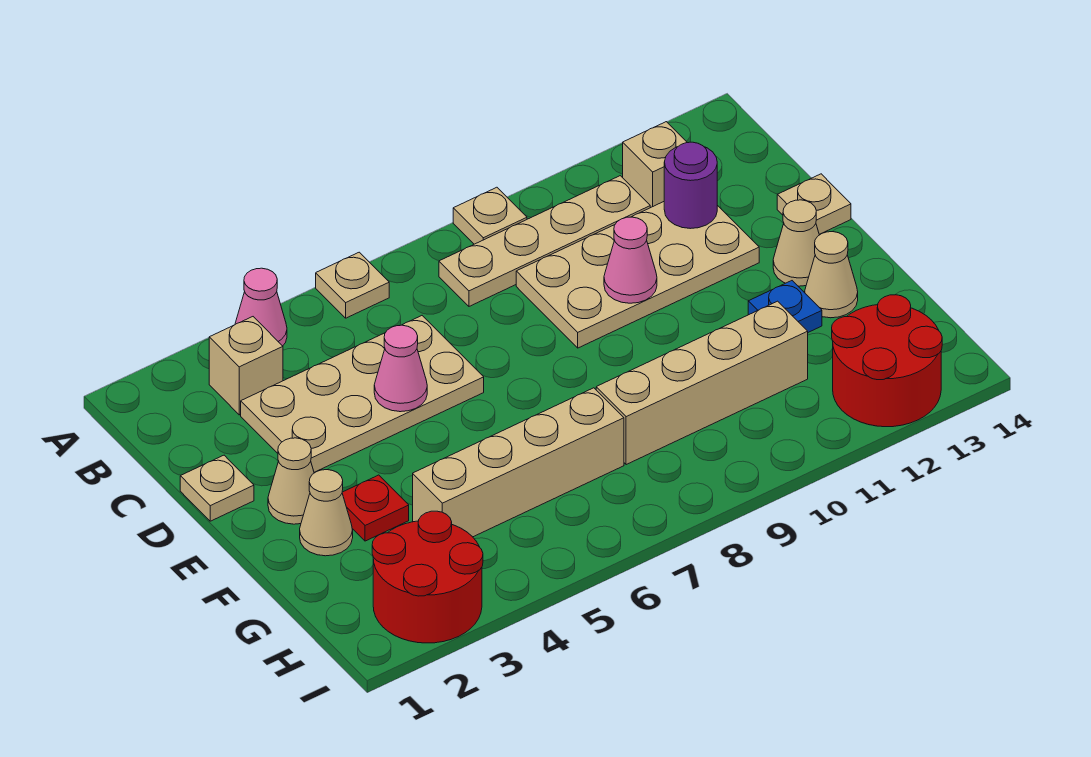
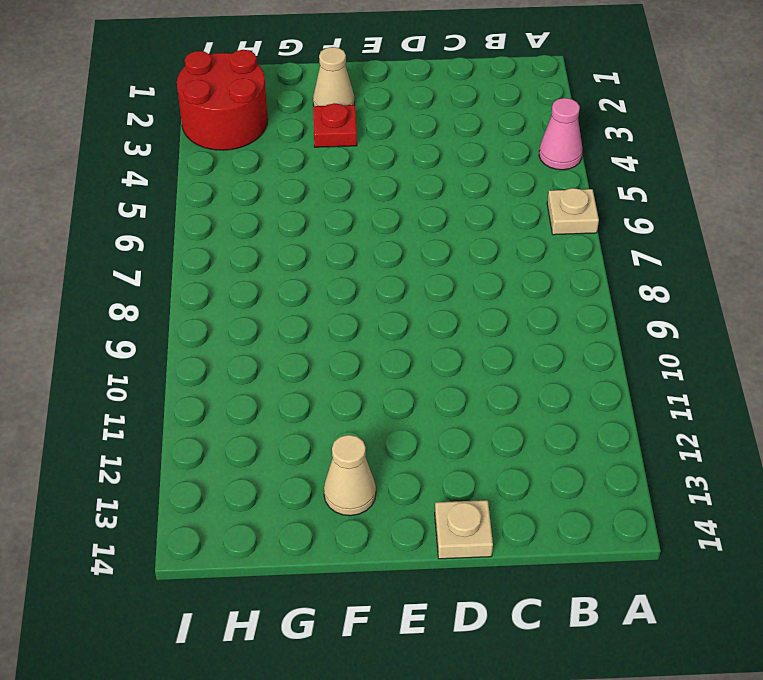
none -> tan plate A9 level 1
none -> tan brick B3 level 1
none -> tan plate B8:B11 level 1

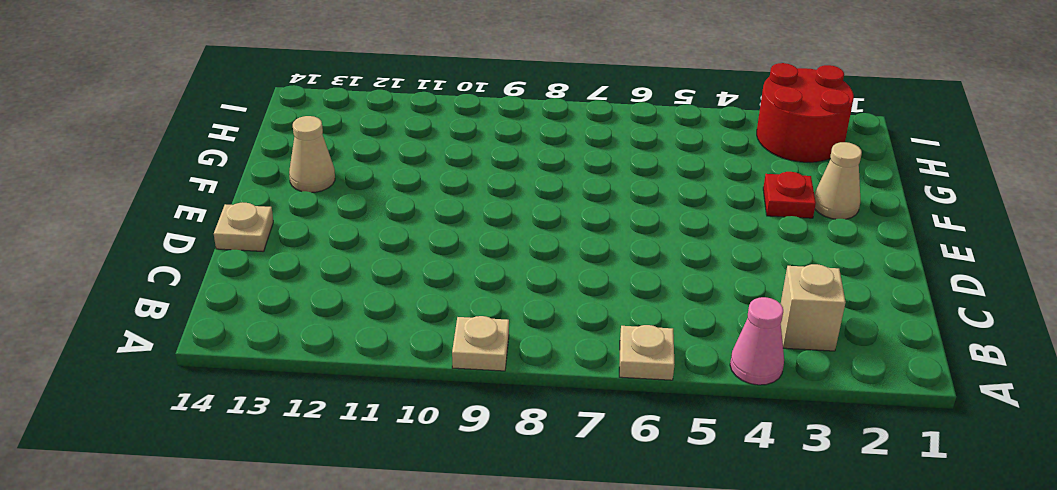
none -> tan plate B8:B11 level 1
none -> tan brick B12 level 1
none -> tan plate C3:D6 level 1

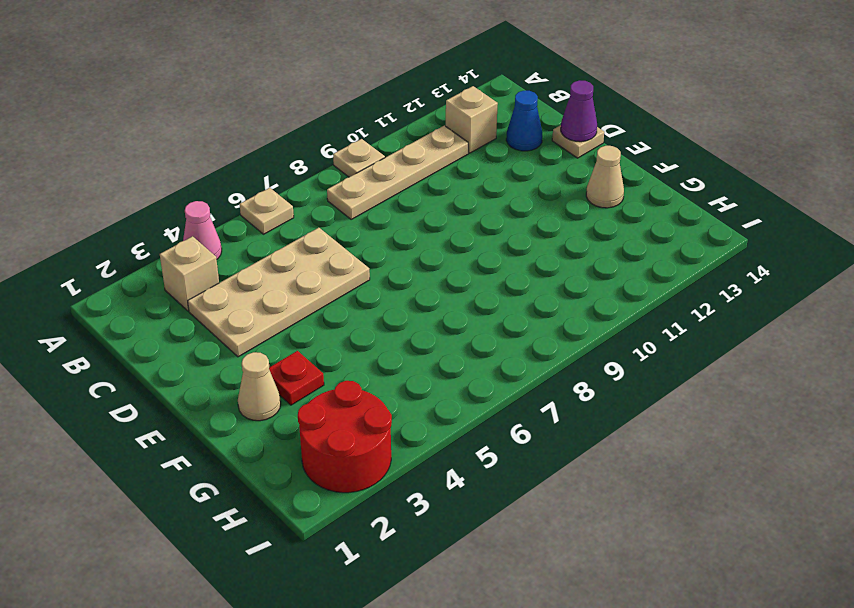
blue cone C13 level 1 -> none
purple cone D14 level 2 -> none
none -> tan plate C9:D12 level 1
none -> tan plate D1 level 1
none -> tan cone E2 level 1

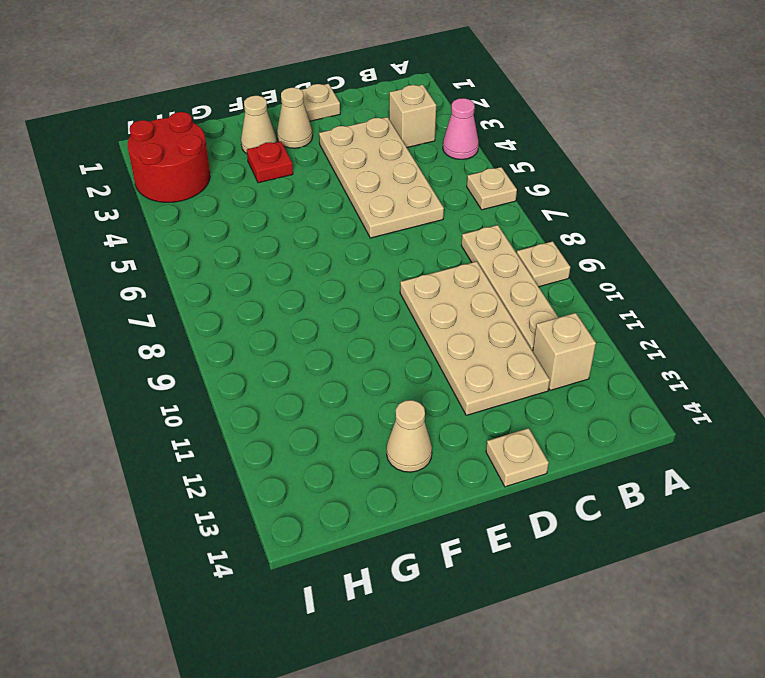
none -> tan cone E13 level 1
none -> blue plate F12 level 1
none -> tan brick G4:G7 level 1

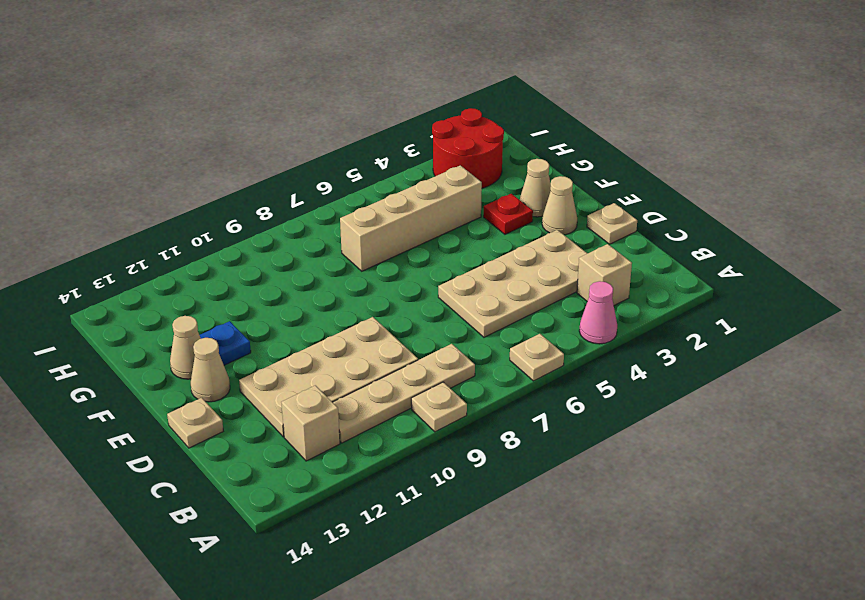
none -> tan brick G8:G11 level 1
none -> red round brick H12:I13 level 1
none -> purple round brick C12 level 2

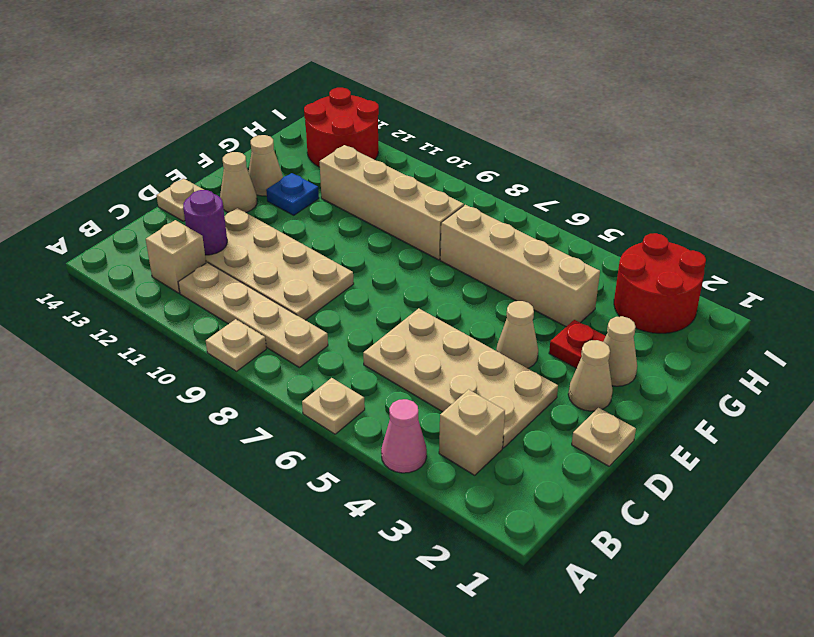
tan cone E4 level 1 -> none
none -> pink cone D5 level 2
none -> pink cone D10 level 2

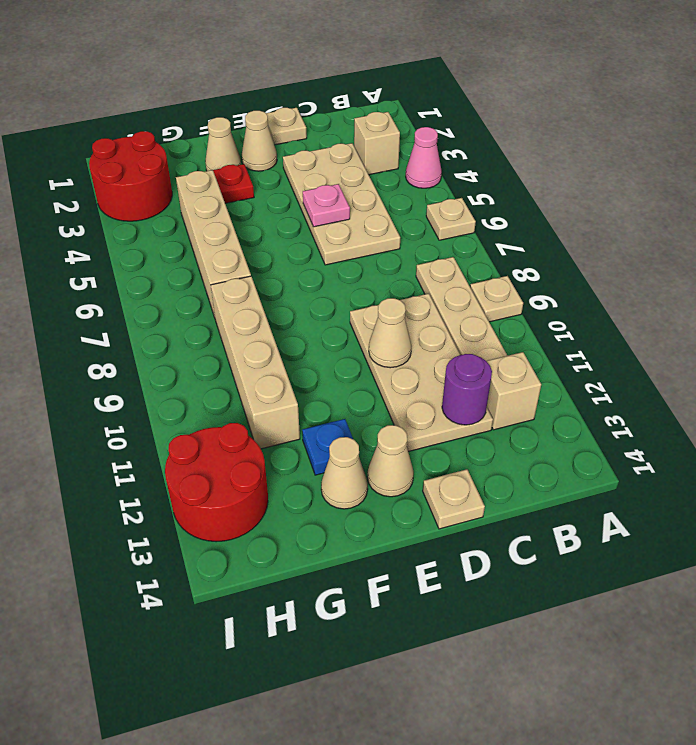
pink plate D5 level 2 -> pink cone D5 level 2
tan cone D10 level 2 -> pink cone D10 level 2

